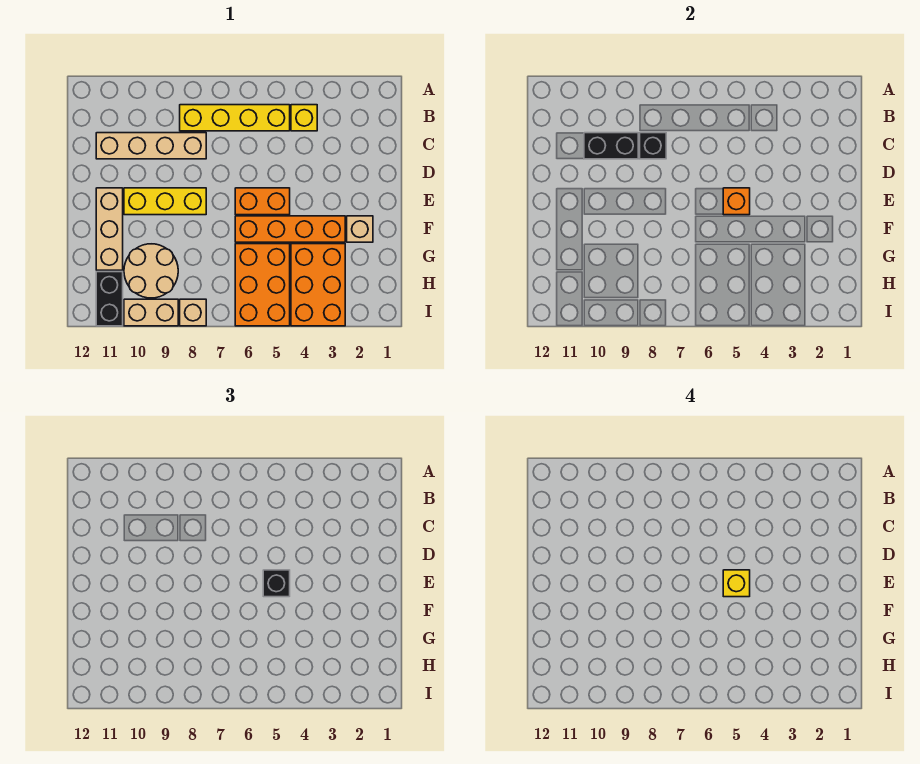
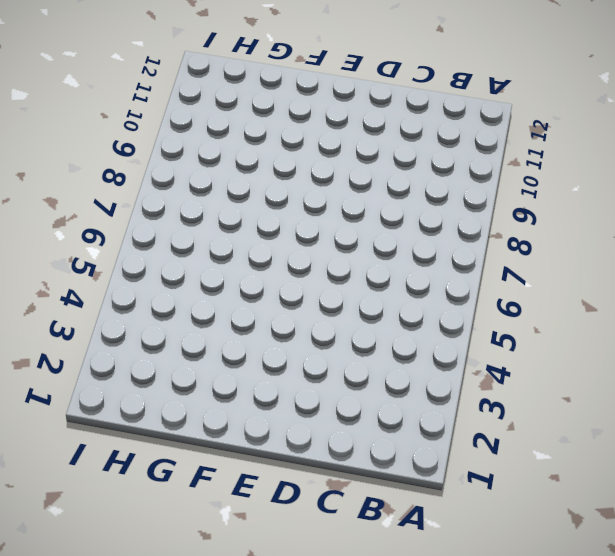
none -> yellow brick B4 level 1
none -> yellow brick B5:B8 level 1
none -> tan brick C8:C11 level 1

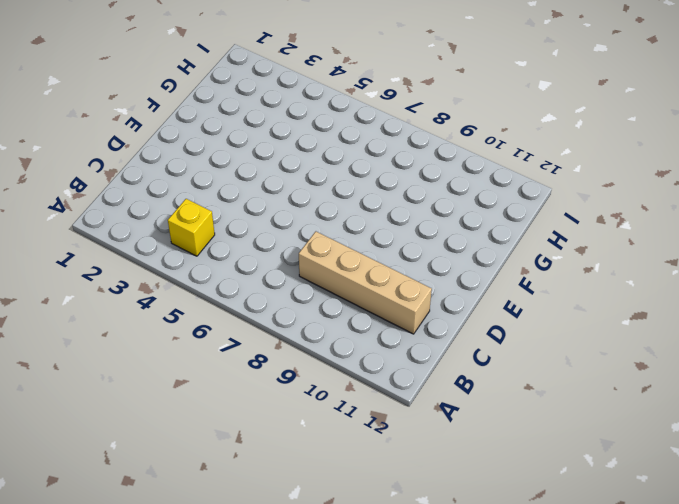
none -> yellow brick B5:B8 level 1
none -> orange brick E5:E6 level 1
none -> yellow brick E8:E10 level 1

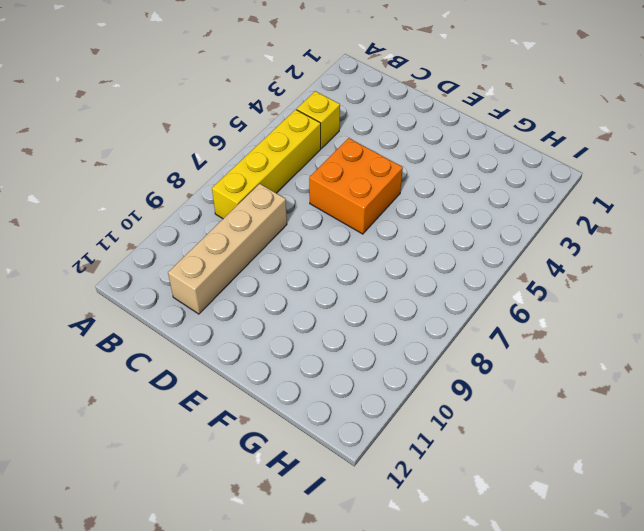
orange brick D5:E6 level 1 -> orange brick E5:E6 level 1
none -> yellow brick E8:E10 level 1
none -> tan brick E11:G11 level 1
none -> tan brick F2 level 1

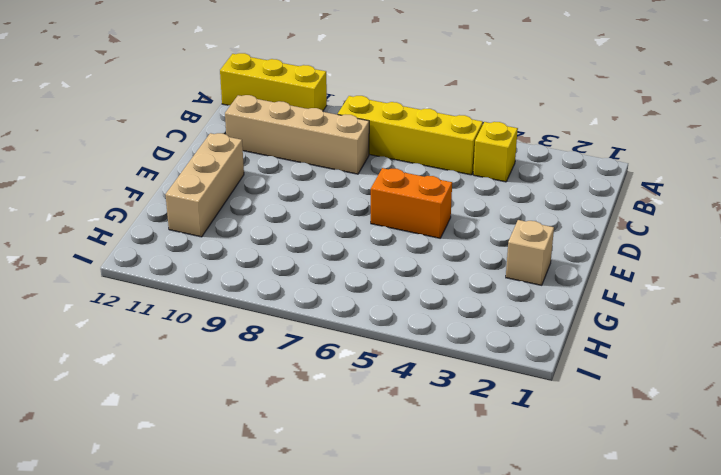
yellow brick A10:A12 level 1 -> yellow brick E8:E10 level 1
none -> orange brick F3:F6 level 1
none -> orange brick G3:I4 level 1
none -> orange brick G5:I6 level 1

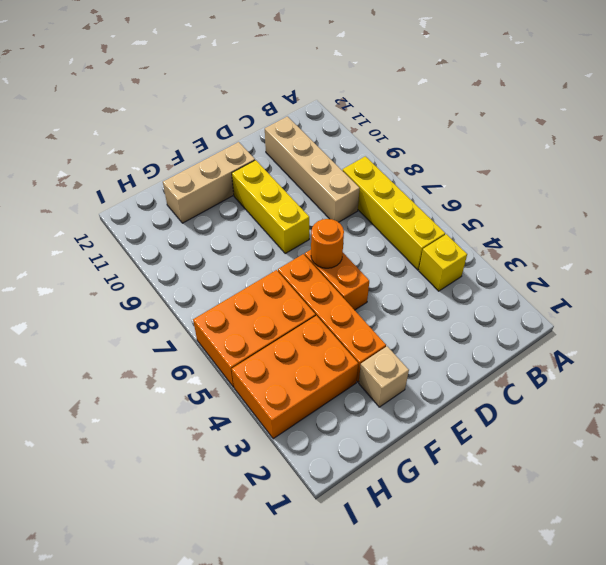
orange round brick E6 level 2 -> none
none -> tan round brick G9:H10 level 1
none -> black brick H11:I11 level 1
none -> tan brick I8 level 1

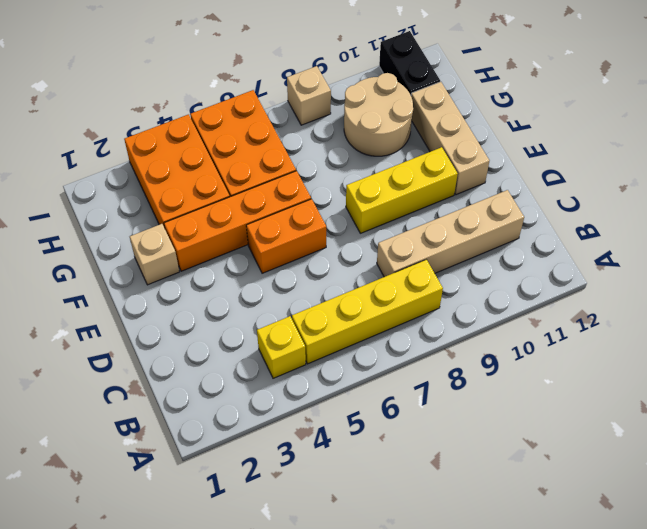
none -> tan brick I9:I10 level 1
none -> black brick C8 level 2
none -> black brick C9:C10 level 2

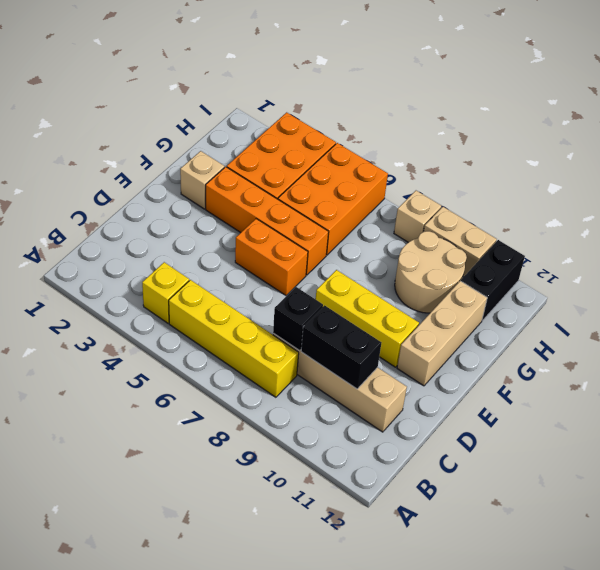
none -> orange brick E5 level 2
none -> black brick E5 level 3
none -> yellow brick E5 level 4

